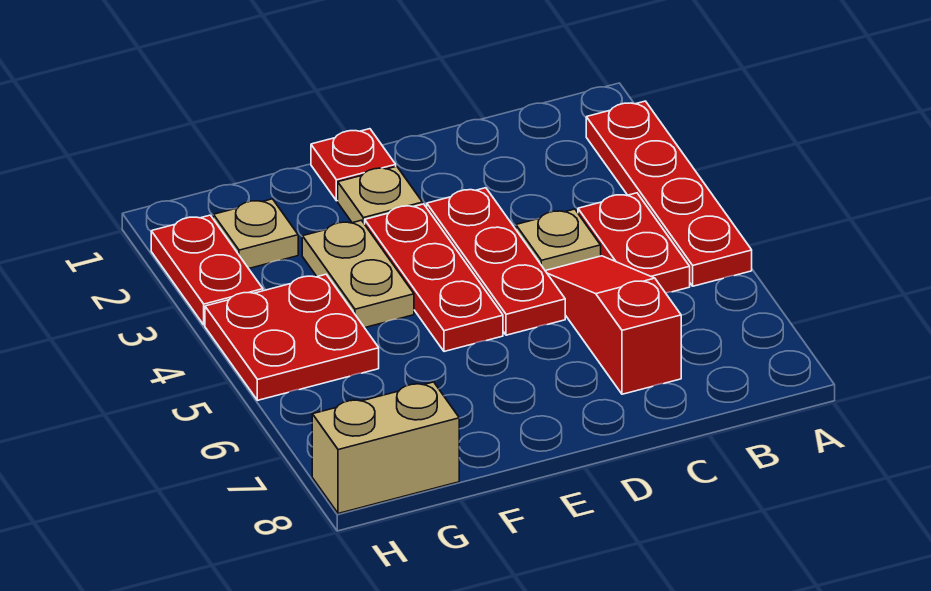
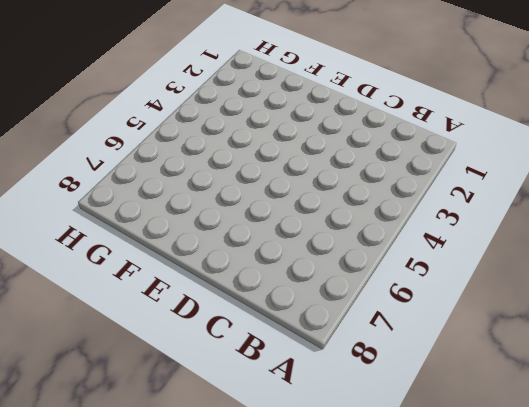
none -> red plate A2:A5 level 1
none -> red plate B4:B5 level 1
none -> tan plate C4 level 1

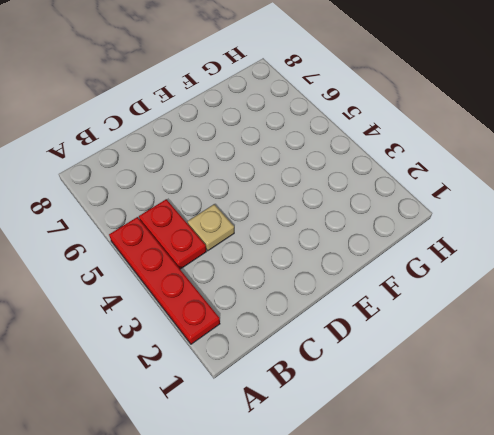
none -> red slope C5:C7 level 1 top 7
none -> red plate D3:D5 level 1
none -> red plate E1 level 1

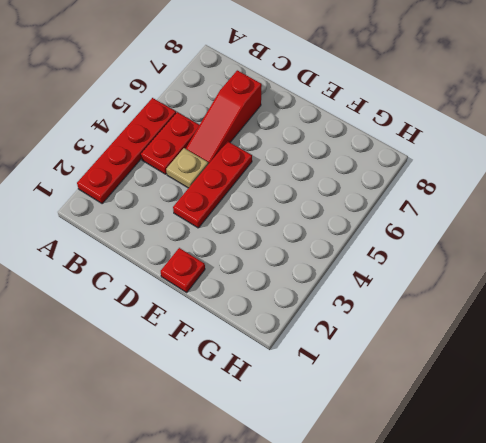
none -> tan plate E2 level 1
none -> red plate E3:E5 level 1
none -> tan plate F3:F4 level 1

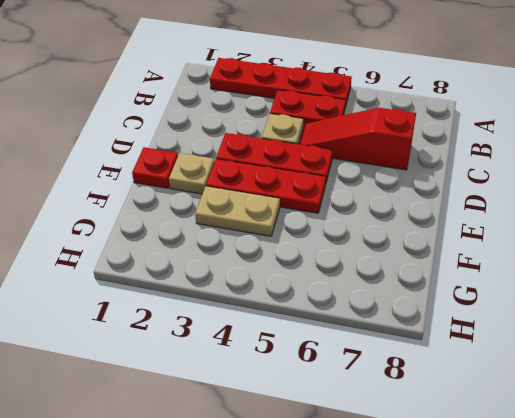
none -> tan plate G2 level 1
none -> red plate G4:H5 level 1
none -> tan brick G8:H8 level 1

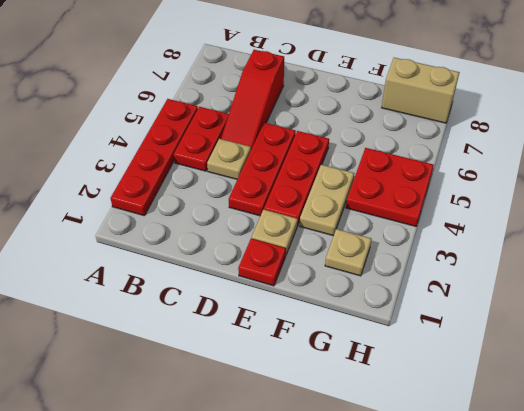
none -> red plate H2:H3 level 1

